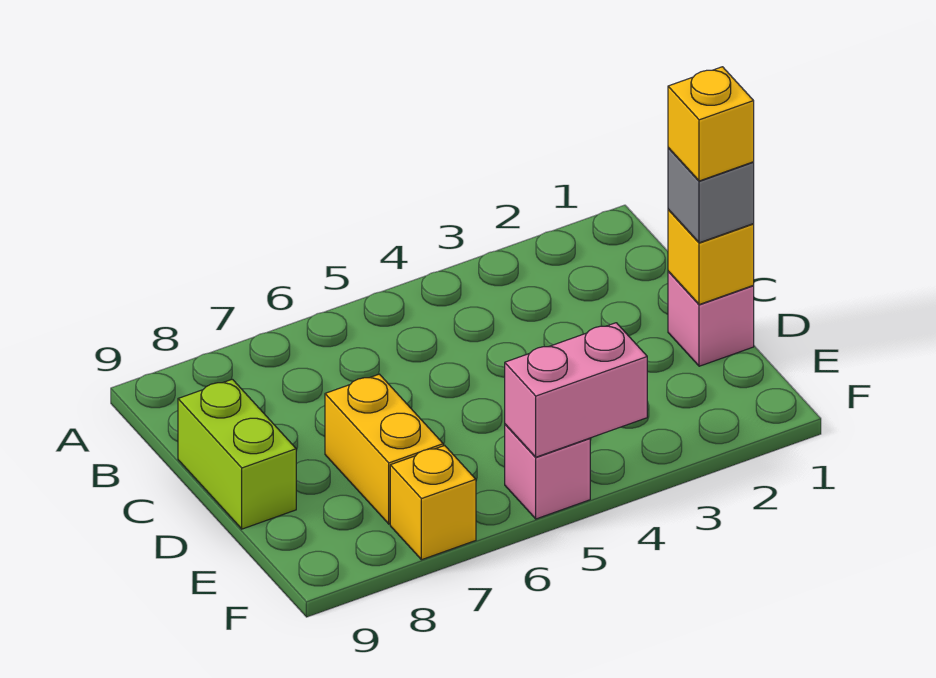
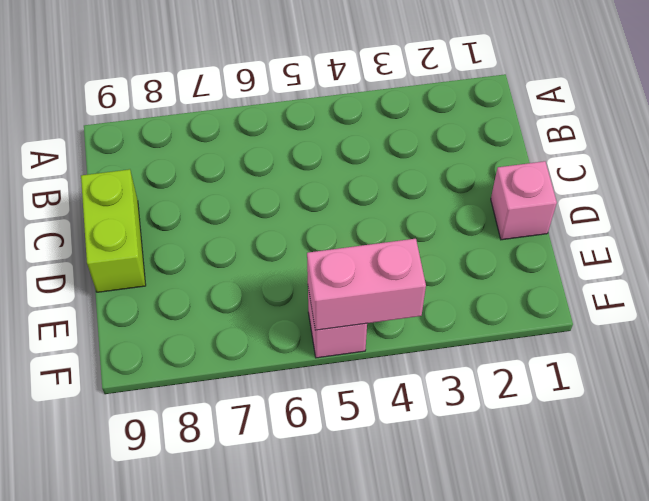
none -> yellow brick D7:E7 level 1
none -> yellow brick F7 level 1

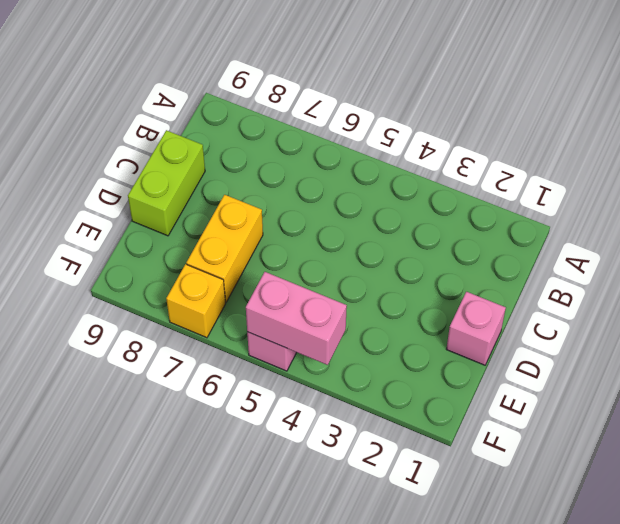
none -> yellow brick D1 level 2
none -> grey brick D1 level 3

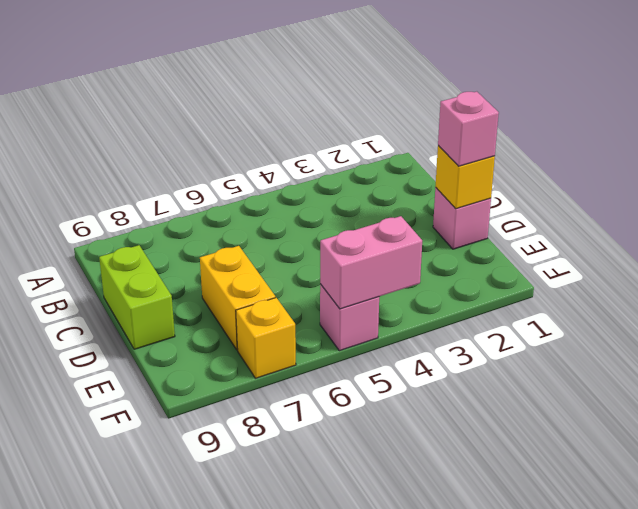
pink brick D1 level 3 -> grey brick D1 level 3
none -> yellow brick D1 level 4

